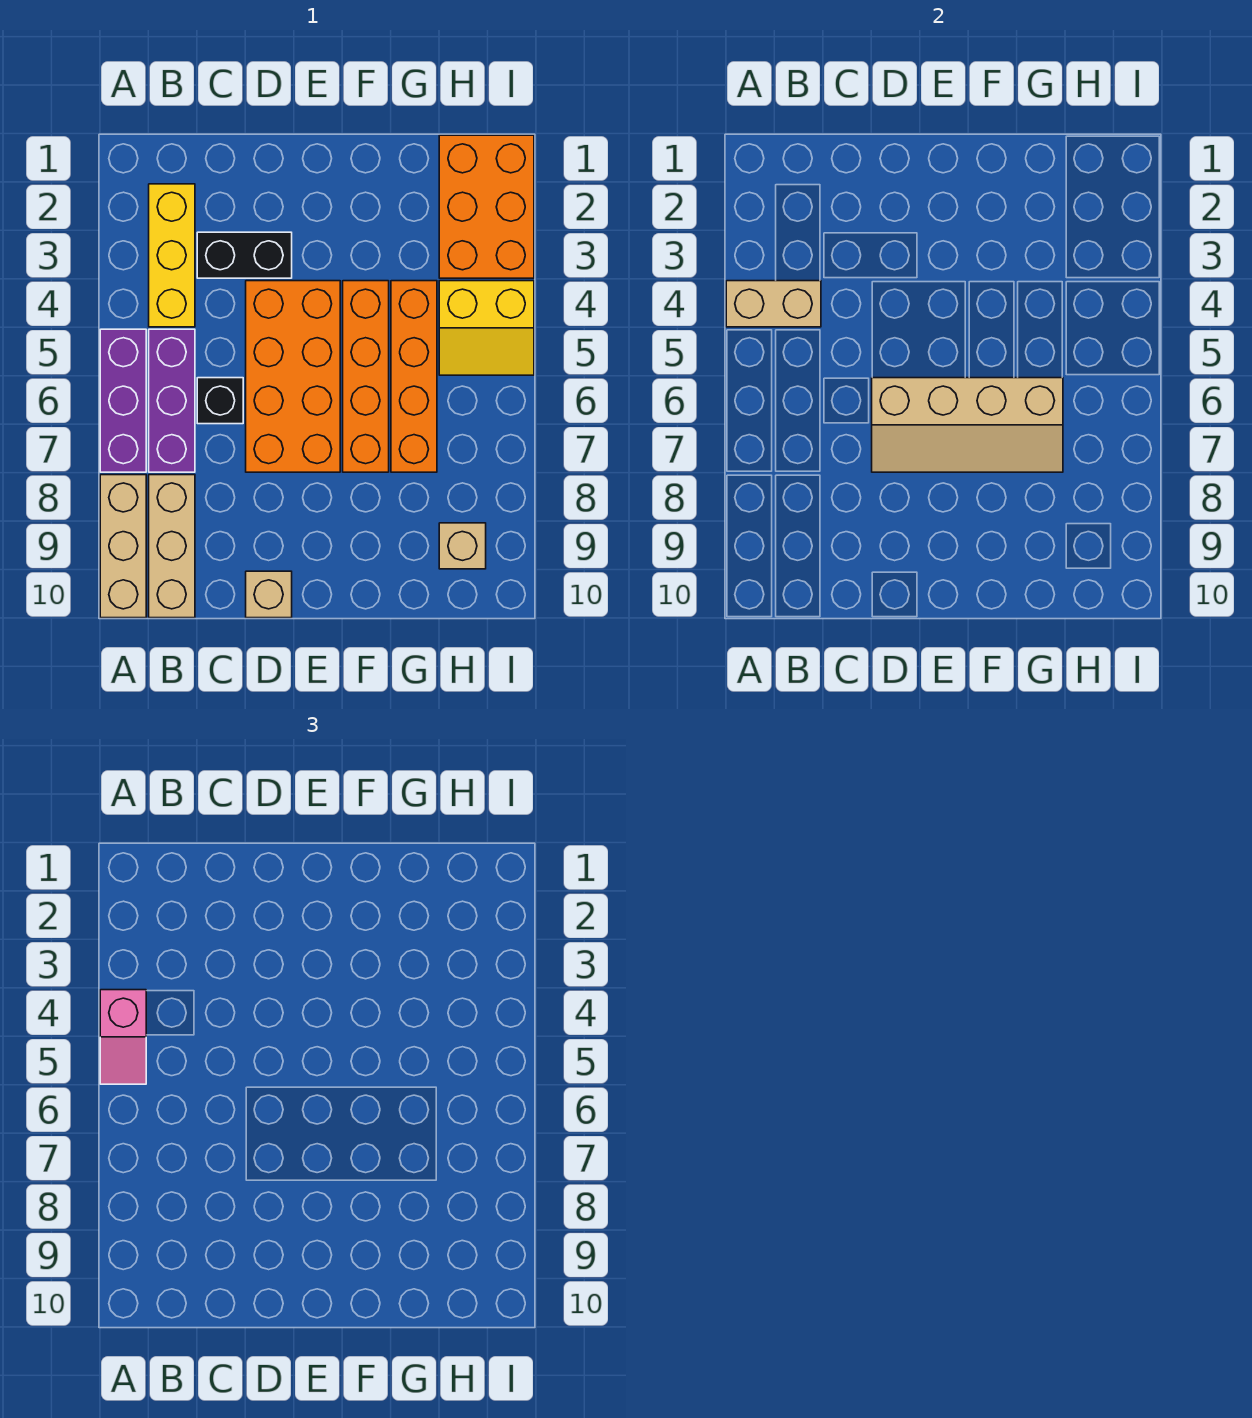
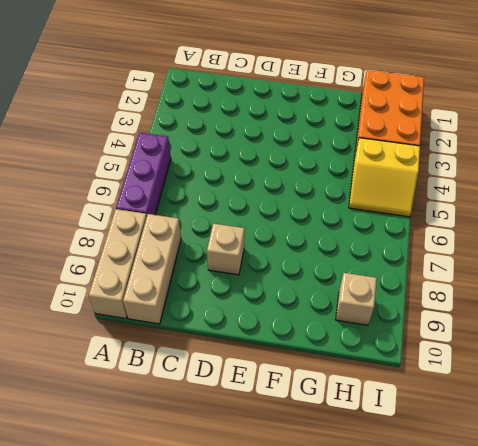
tan brick D8 level 1 -> tan brick D10 level 1
none -> yellow brick B2:B4 level 1
none -> purple brick B5:B7 level 1
none -> black brick C3:D3 level 1

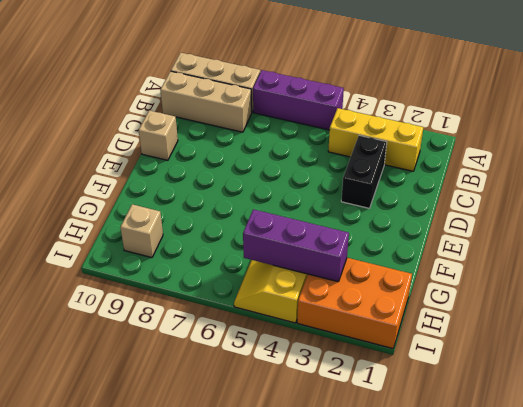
purple brick H3:H5 level 2 -> purple brick B5:B7 level 1
none -> black brick C6 level 1
none -> orange brick D4:E7 level 1
none -> orange brick F4:F7 level 1

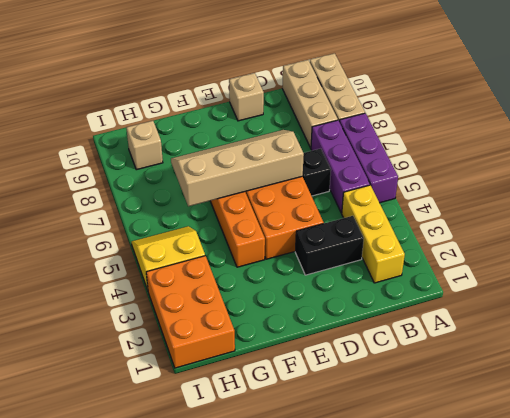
none -> orange brick G4:G7 level 1
none -> tan brick A4:B4 level 2
none -> pink slope A4:A5 level 3 top 4

